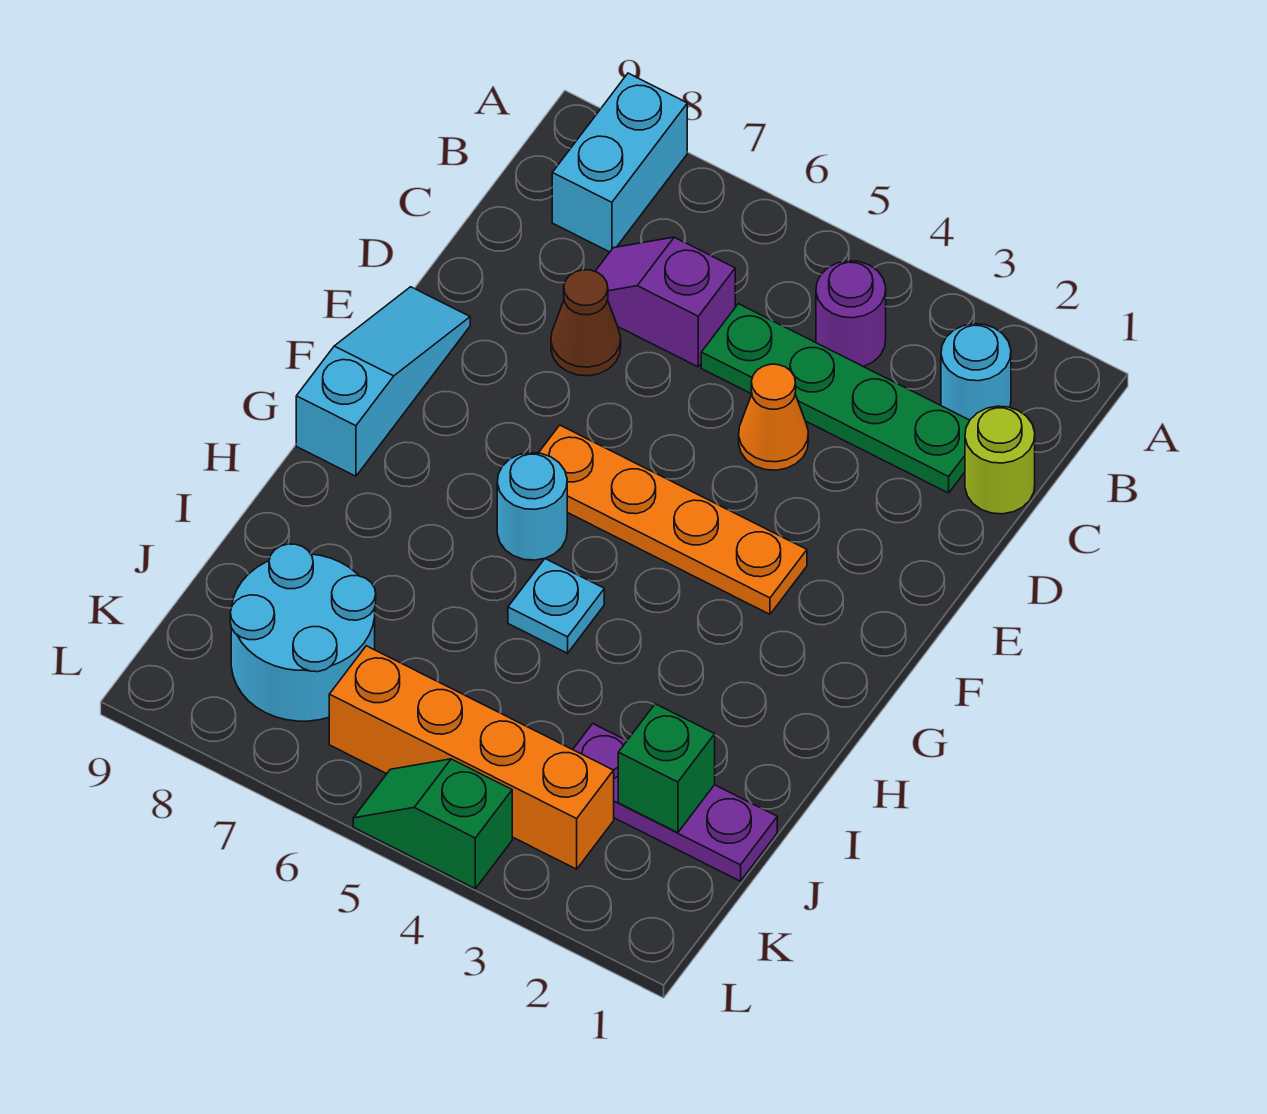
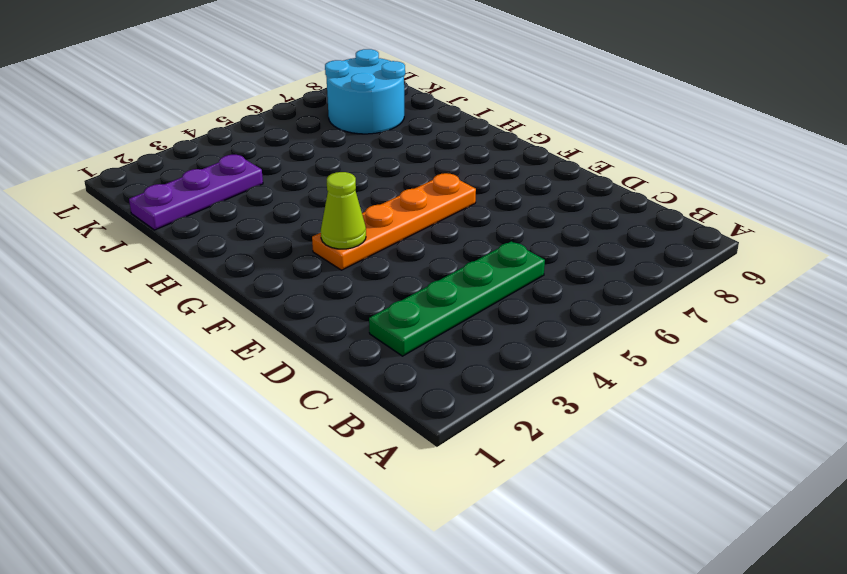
lime cone F3 level 2 -> none
none -> cyan brick A8:B8 level 1
none -> cyan round brick B2 level 1
none -> purple round brick B4 level 1

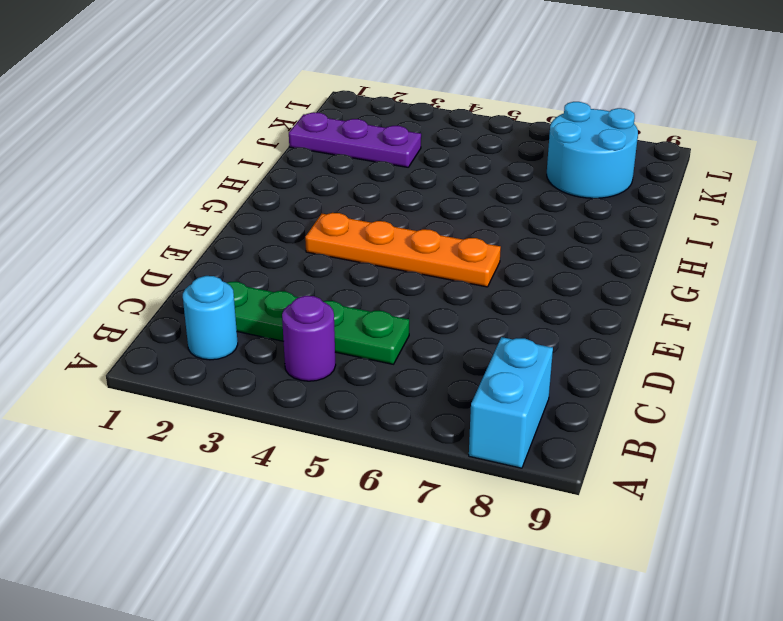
none -> lime round brick C1 level 1
none -> purple slope C6:C7 level 1 top 6
none -> orange cone D4 level 1

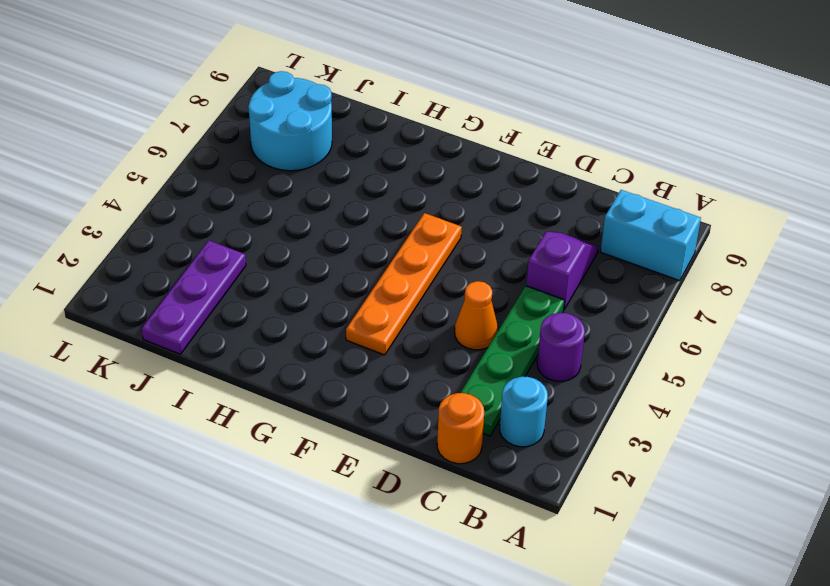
orange round brick C1 level 1 -> lime round brick C1 level 1
none -> brown cone D7 level 1
none -> cyan slope E9:G9 level 1 top G
none -> cyan round brick G6 level 1

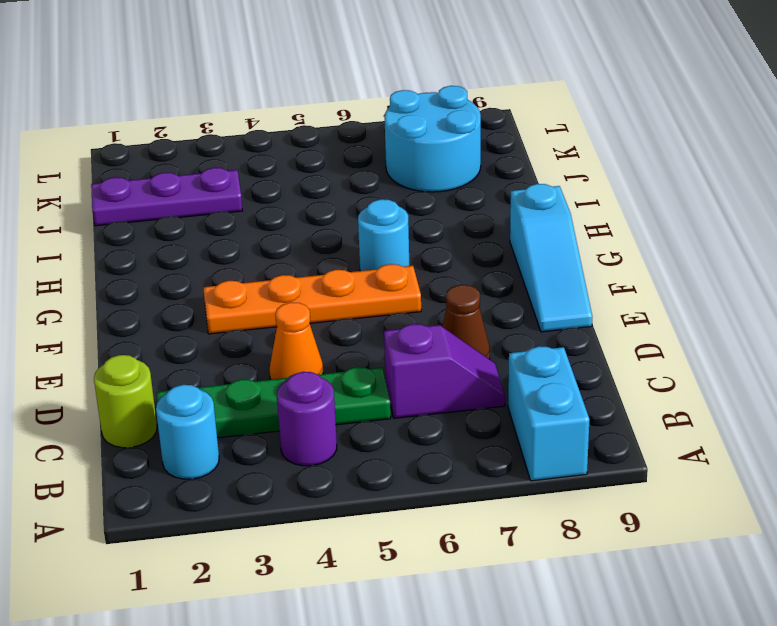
none -> cyan plate H5 level 1
none -> orange brick K3:K6 level 1
none -> green slope L4:L5 level 1 top 4

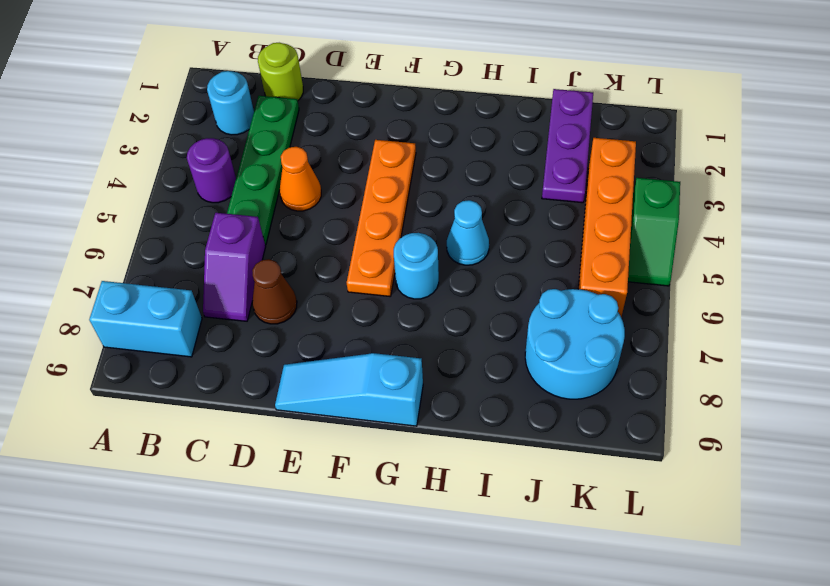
cyan cone H5 level 1 -> cyan plate H5 level 1
none -> green brick J2 level 2

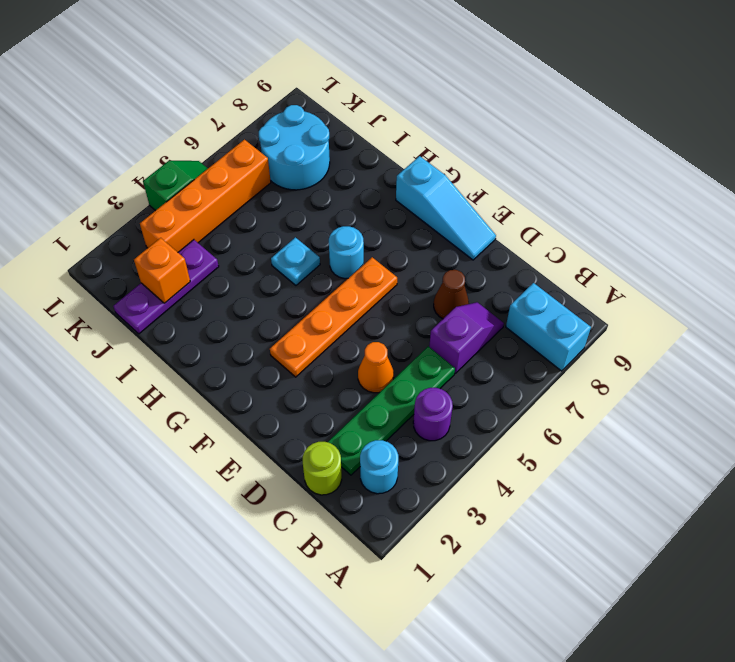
orange brick J2 level 2 -> green brick J2 level 2

